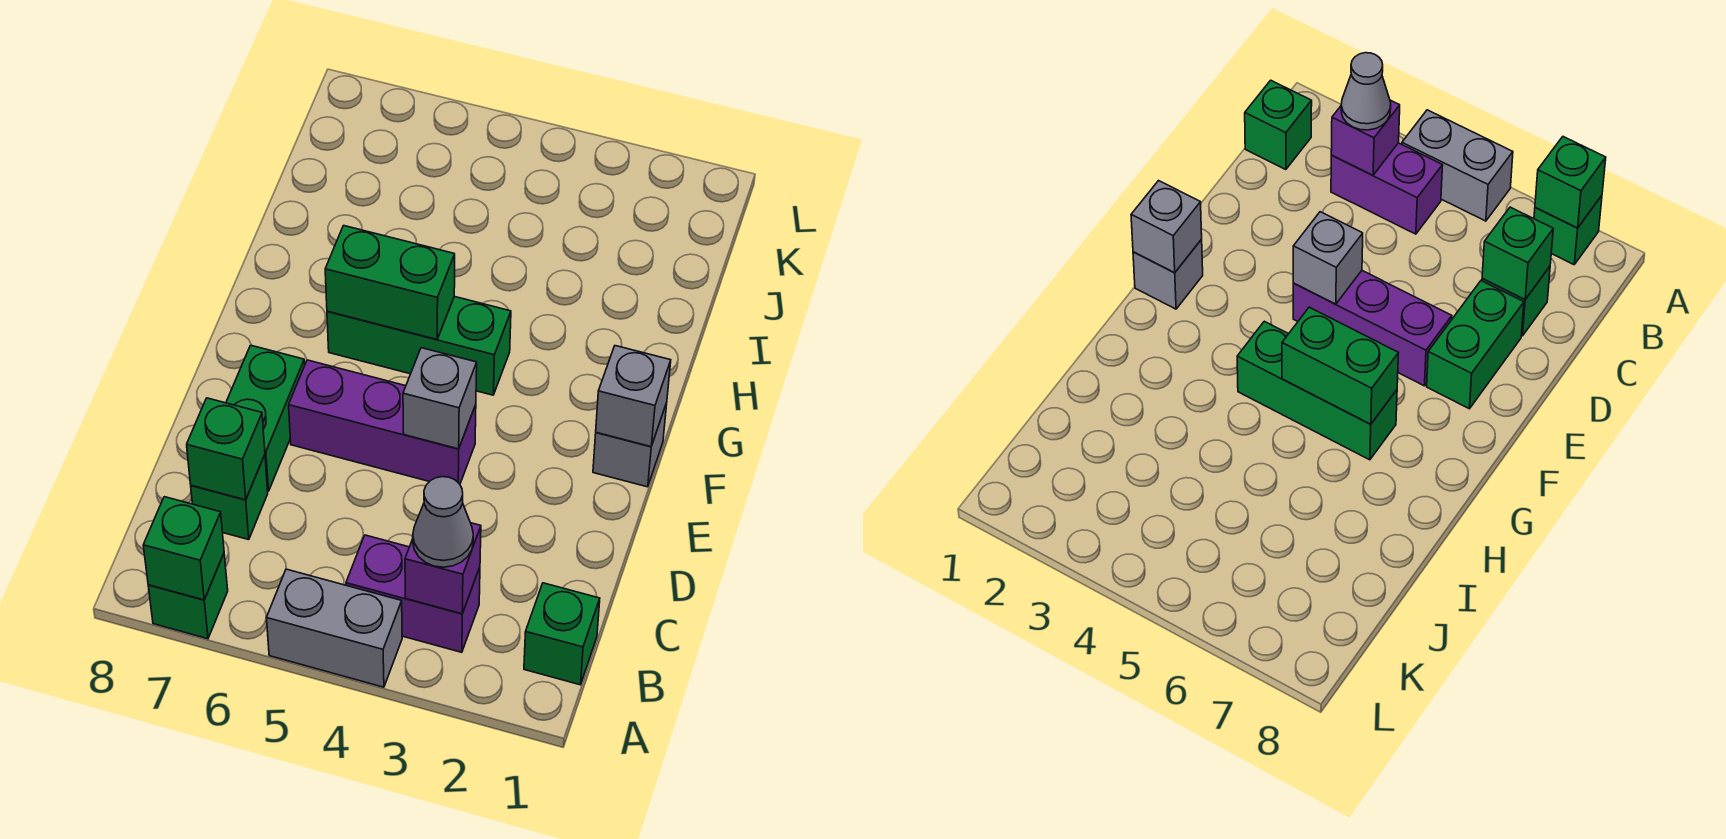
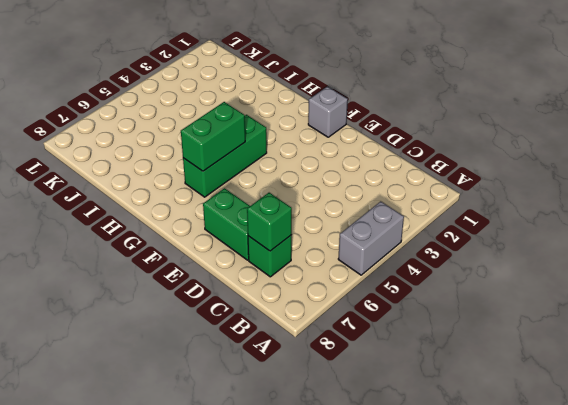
none -> green brick A7 level 1
none -> green brick B1 level 1
none -> purple brick B3:B4 level 1

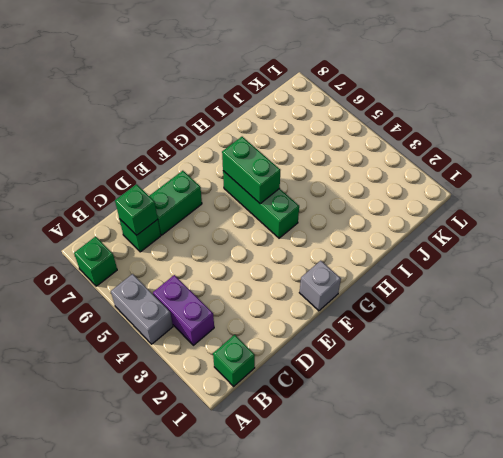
none -> purple brick E4:E6 level 1
none -> green brick A7 level 2
none -> purple brick B3 level 2

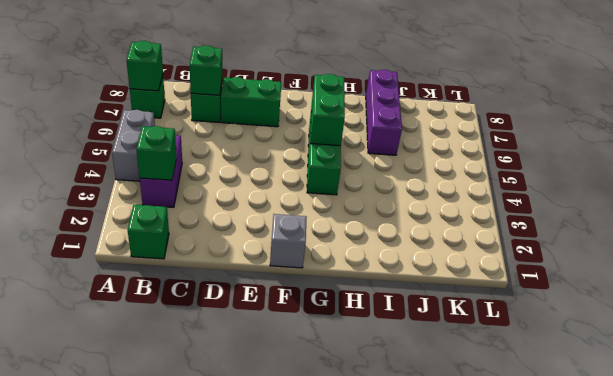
green brick B3 level 2 -> purple brick B3 level 2
purple brick I6:I8 level 1 -> purple brick E4:E6 level 1
none -> grey brick E4 level 2
none -> grey brick F1 level 2
none -> grey cone B3 level 3

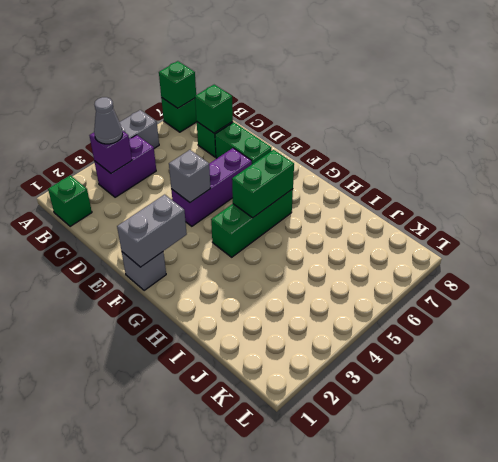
grey brick F1:F2 level 2 -> grey brick F1 level 2

